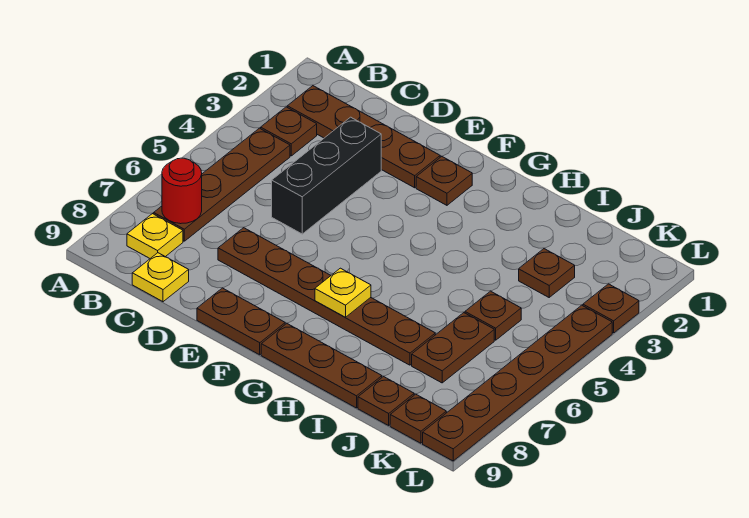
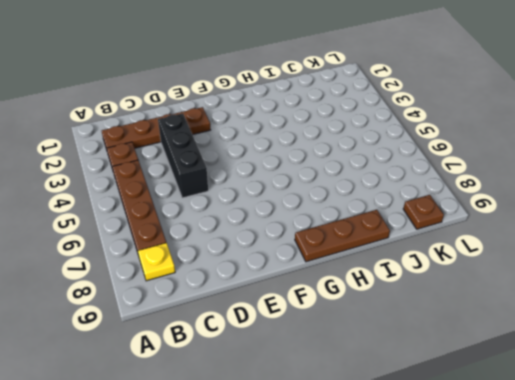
none -> yellow plate C9 level 1
none -> brown plate D7:I7 level 1
none -> brown plate E9:F9 level 1

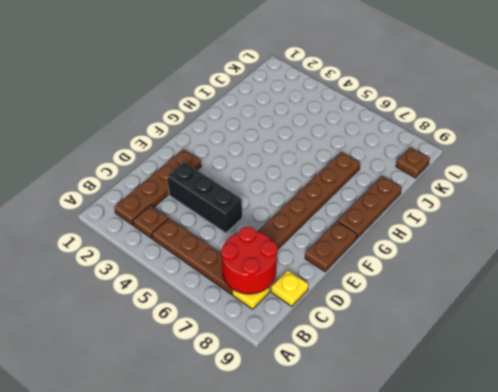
red round brick B7:C8 level 2 -> red round brick B7 level 2
none -> brown plate F2 level 1
none -> brown plate J3 level 1
none -> brown plate J5 level 1

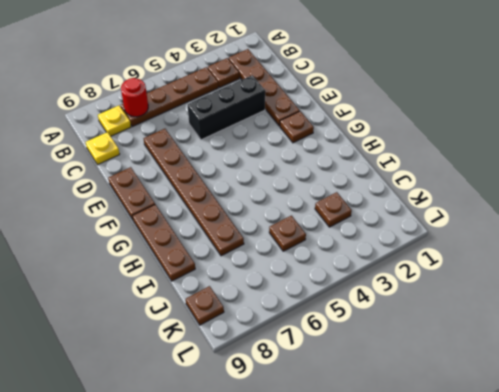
none -> brown plate J6:J7 level 1
none -> brown plate J9 level 1
none -> brown plate L3 level 1

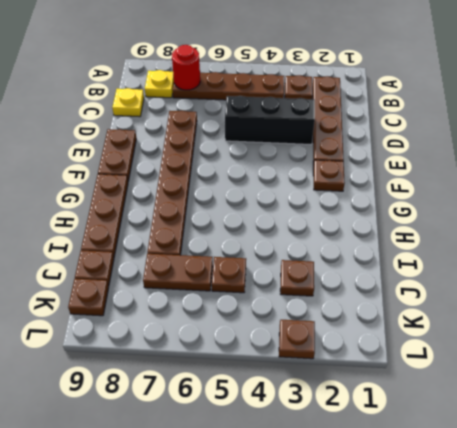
none -> brown plate L4:L9 level 1
none -> yellow plate G7 level 2

